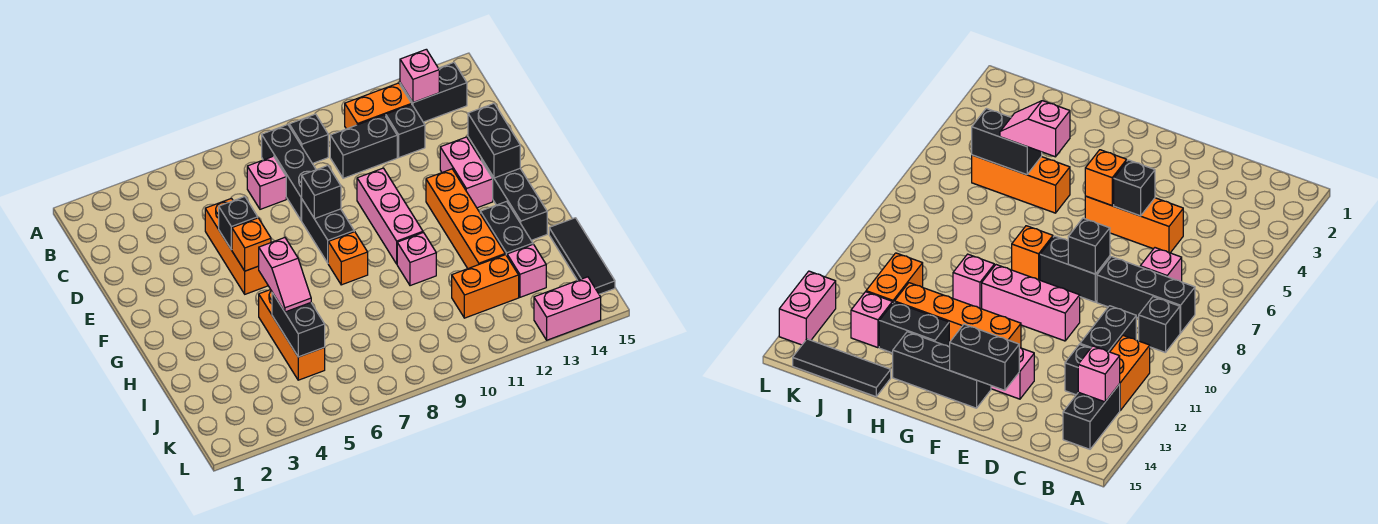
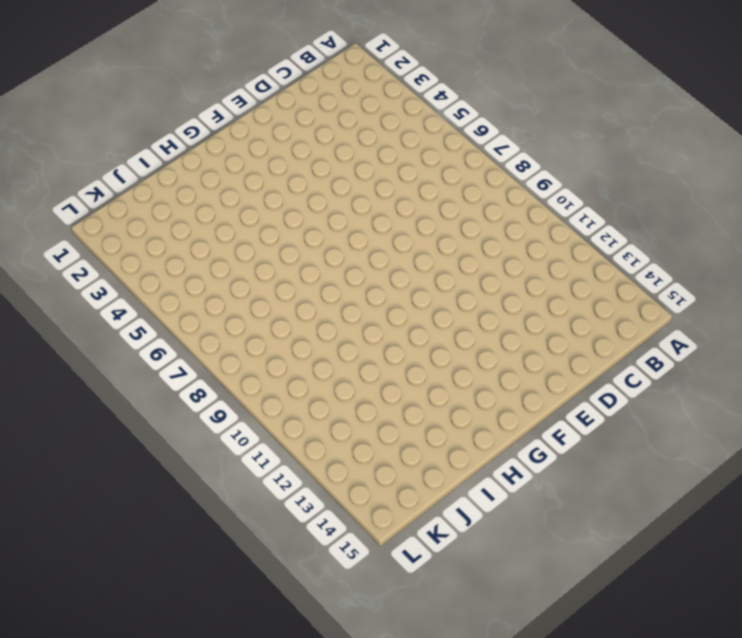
none -> black brick B8:D8 level 1
none -> black brick B9 level 1
none -> orange brick B11:B12 level 1

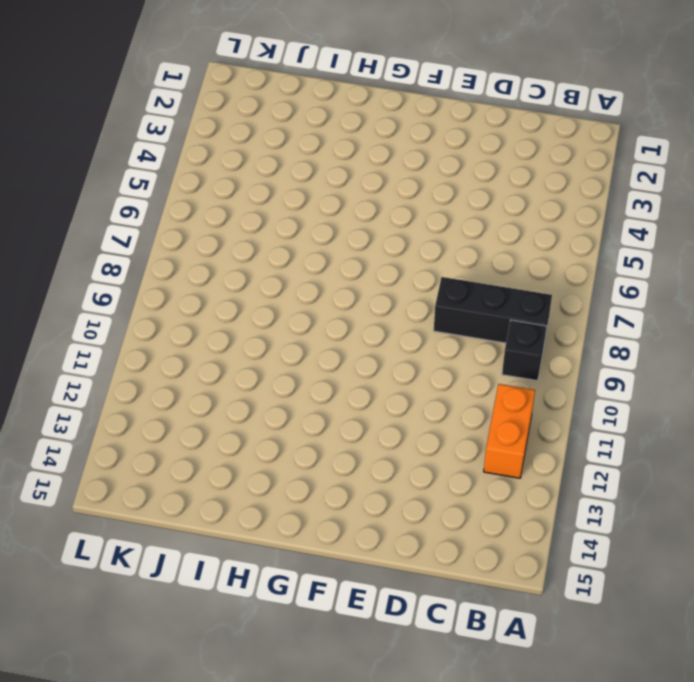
none -> black brick B13:B14 level 1
none -> pink brick C7 level 1
none -> black brick C10:C11 level 1

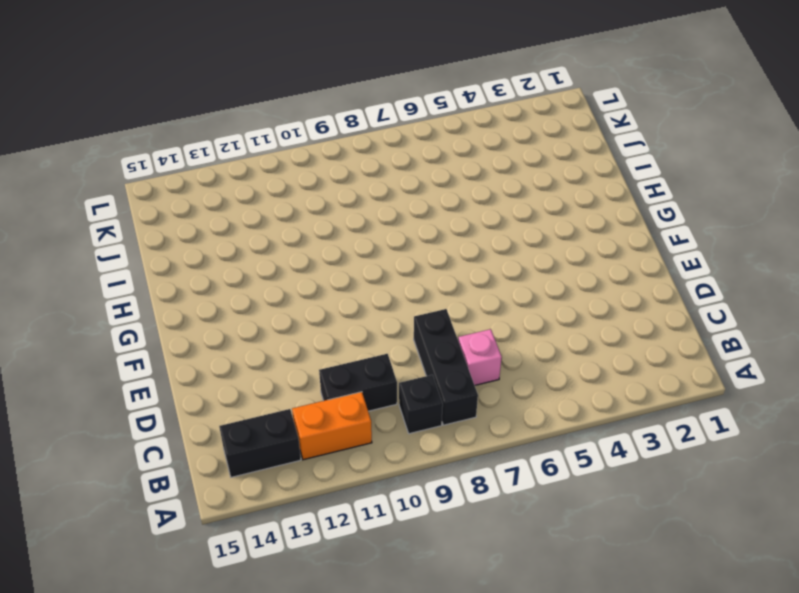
none -> black brick C12 level 1
none -> orange brick D5:F5 level 1
none -> black brick E8:F8 level 1

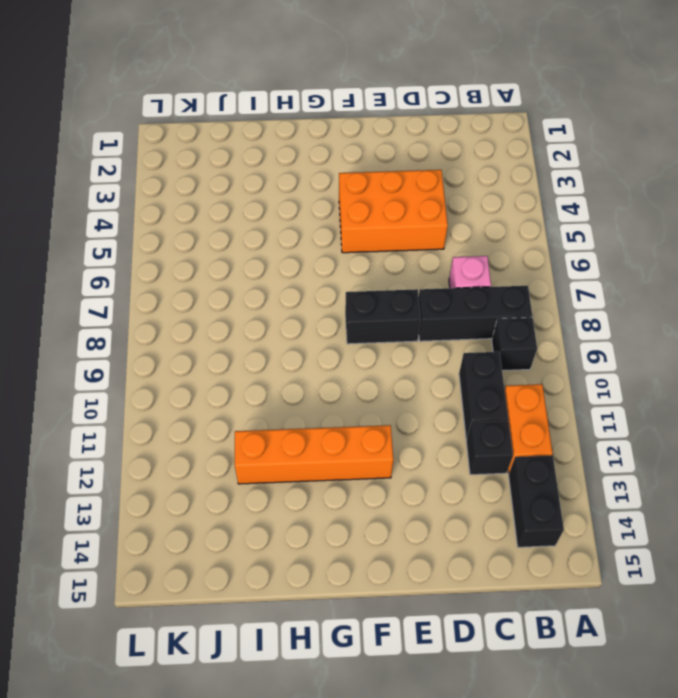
orange brick D4:F5 level 1 -> orange brick D5:F5 level 1
none -> pink brick E10:G10 level 1
none -> pink brick E13:F13 level 1
none -> black brick F14:H14 level 1

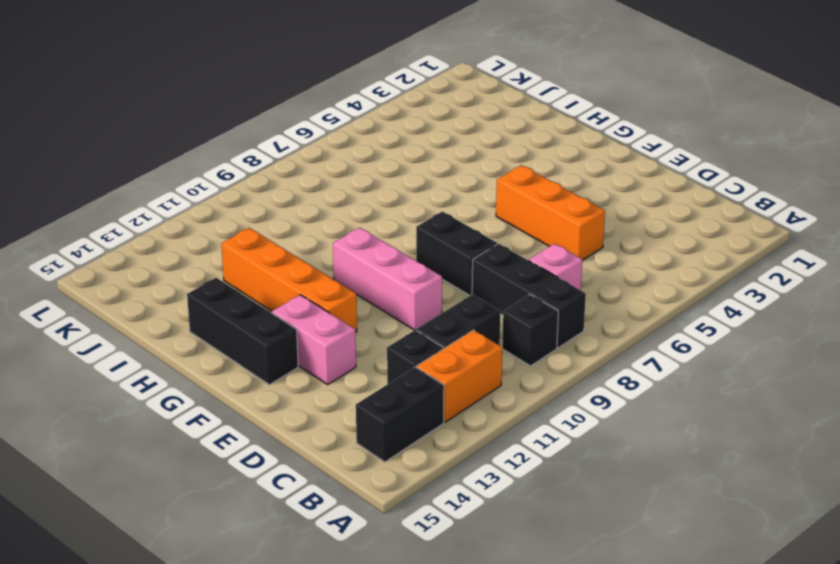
none -> orange brick G8 level 1
none -> orange brick H5:J5 level 1
none -> pink brick H10 level 1

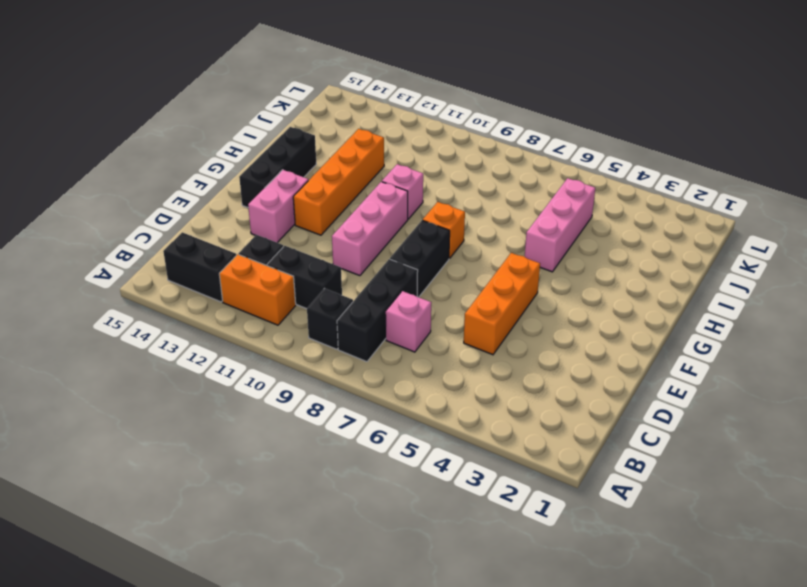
pink brick H5:J5 level 1 -> orange brick H5:J5 level 1
none -> black brick H13:I13 level 1
none -> black tile I15:K15 level 1
none -> orange brick J11:J12 level 1

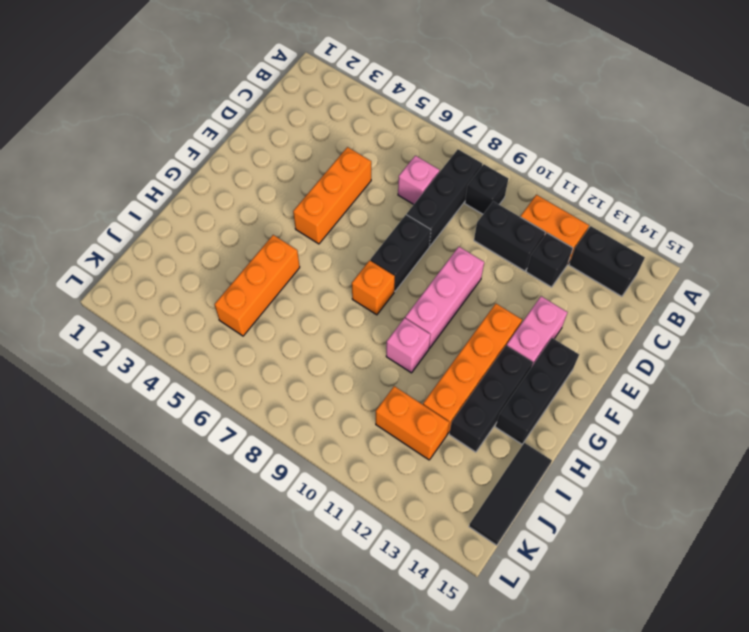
black brick G13:I13 level 1 -> black brick H13:I13 level 1
none -> pink brick J13 level 1
none -> pink brick L13:L14 level 1
none -> pink brick B13 level 2

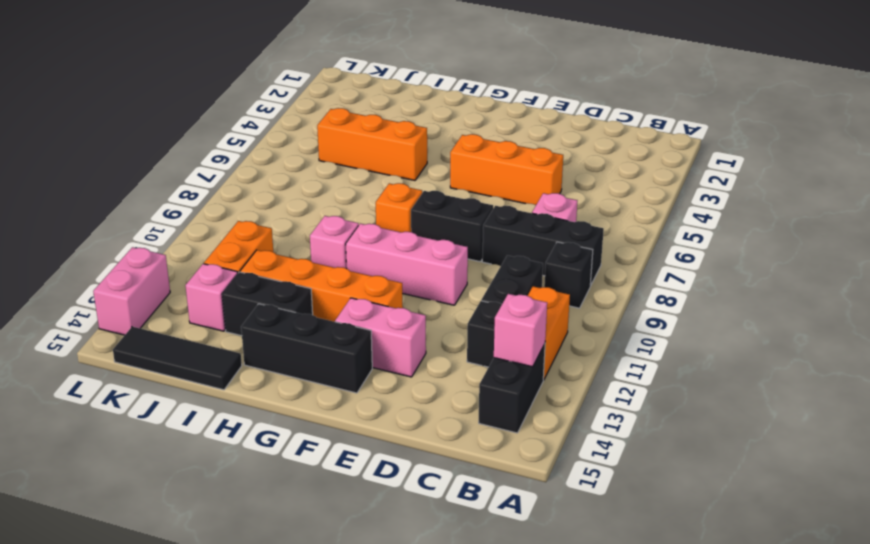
none -> black brick E5 level 2
none -> black brick E8 level 2
none -> black brick E14:F14 level 2

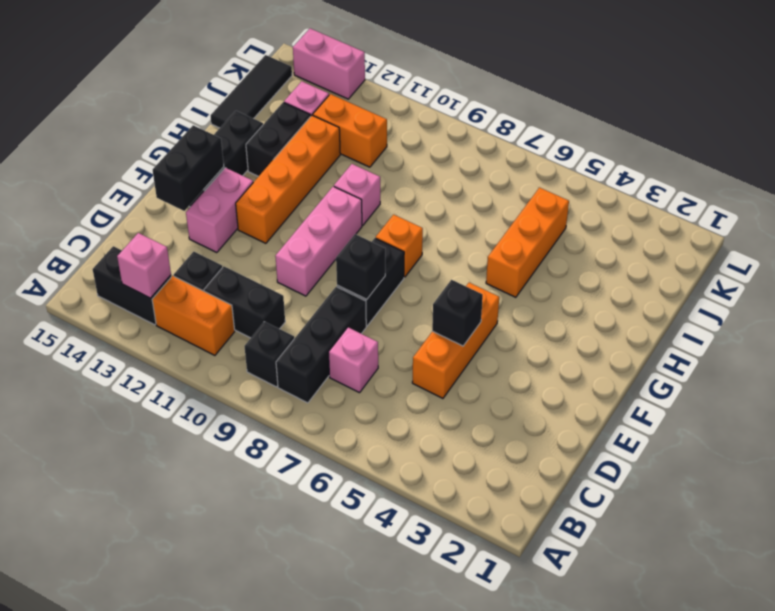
none -> orange brick F5 level 2
none -> black brick I5:J5 level 2
none -> pink slope H5:I5 level 3 top H

